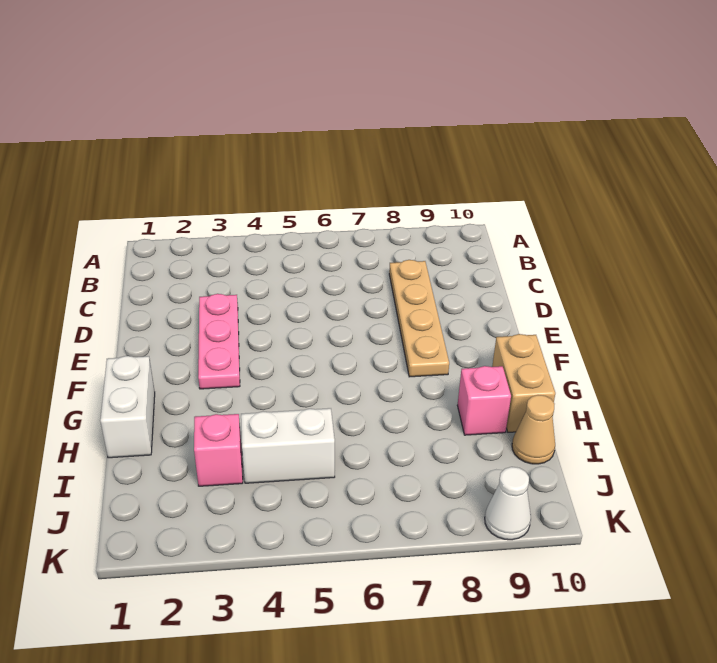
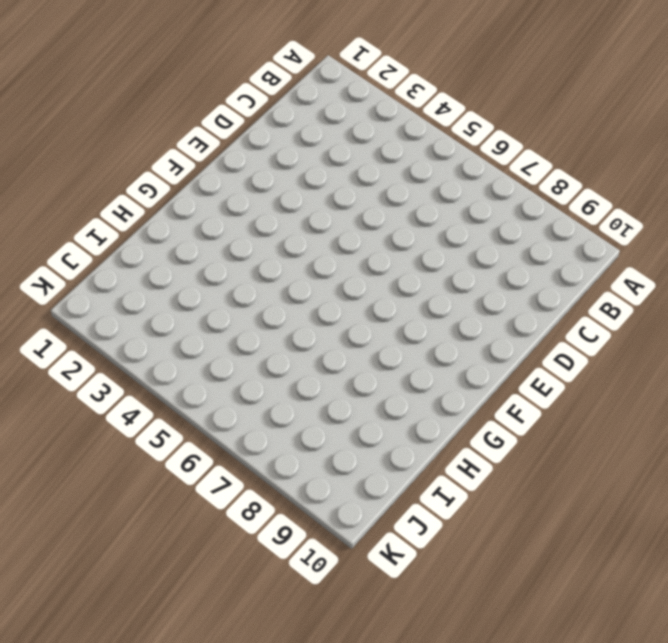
none -> tan plate C8:F8 level 1
none -> pink plate D3:F3 level 1

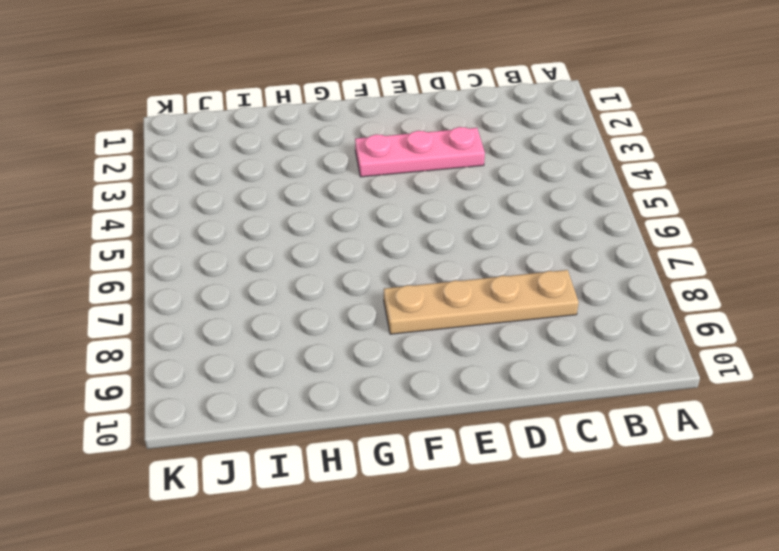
none -> white brick G1:H1 level 1
none -> tan brick G10:H10 level 1

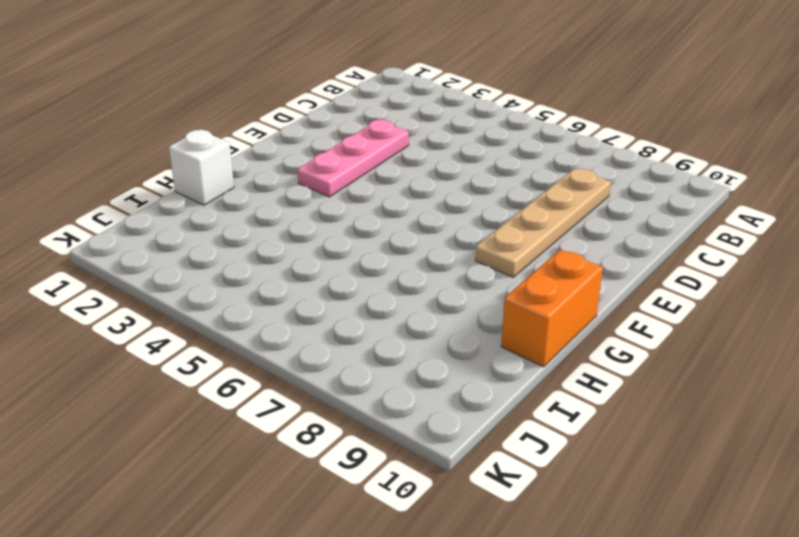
orange brick G10:H10 level 1 -> tan brick G10:H10 level 1
white brick H1 level 1 -> white brick G1:H1 level 1
none -> pink brick H9 level 1
none -> pink brick I3 level 1

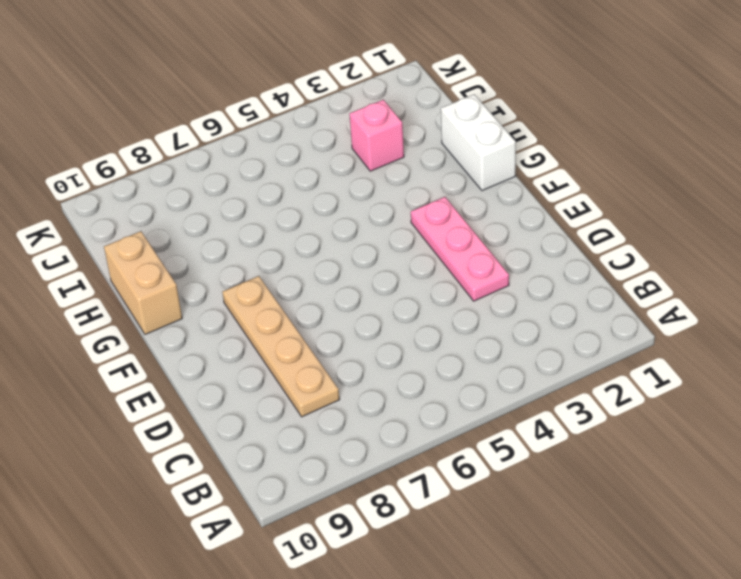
none -> pink brick H9 level 1
none -> white brick I4:I5 level 1

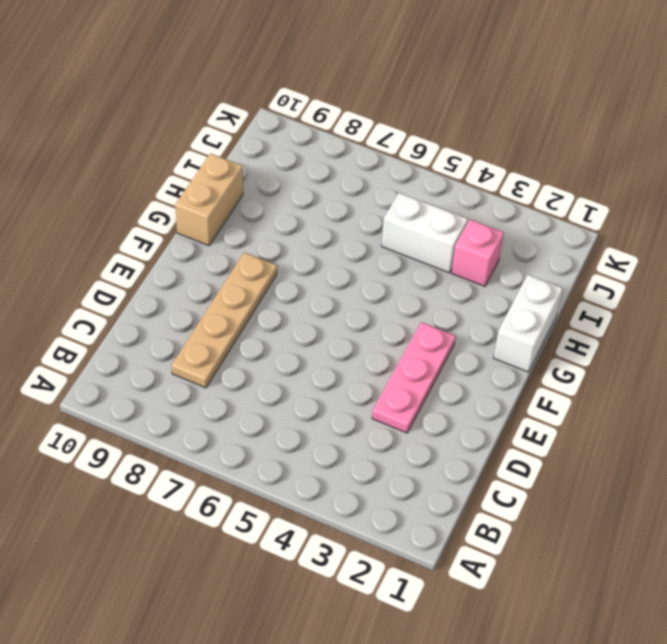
none -> pink brick H9 level 1
none -> tan cone I10 level 1

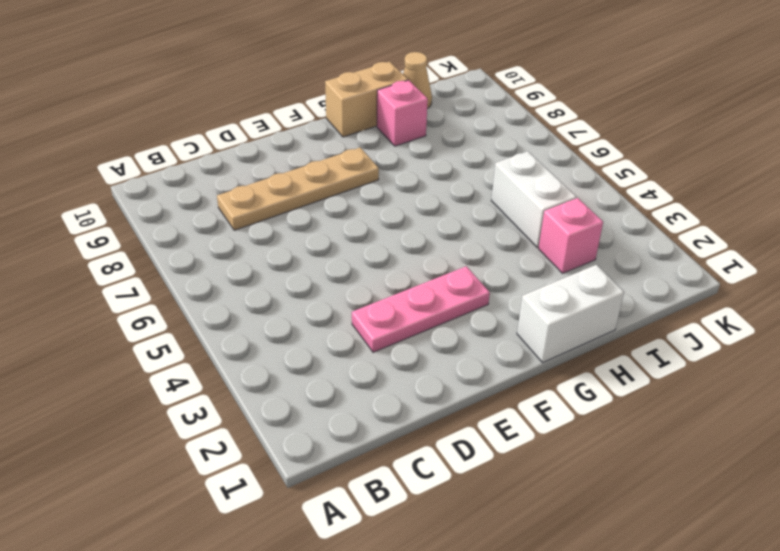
none -> white cone K9 level 1

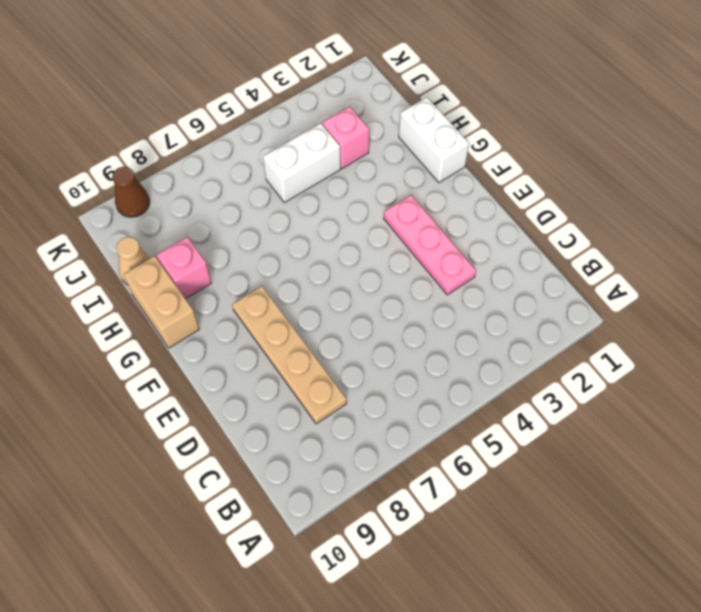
brown cone K9 level 1 -> white cone K9 level 1

